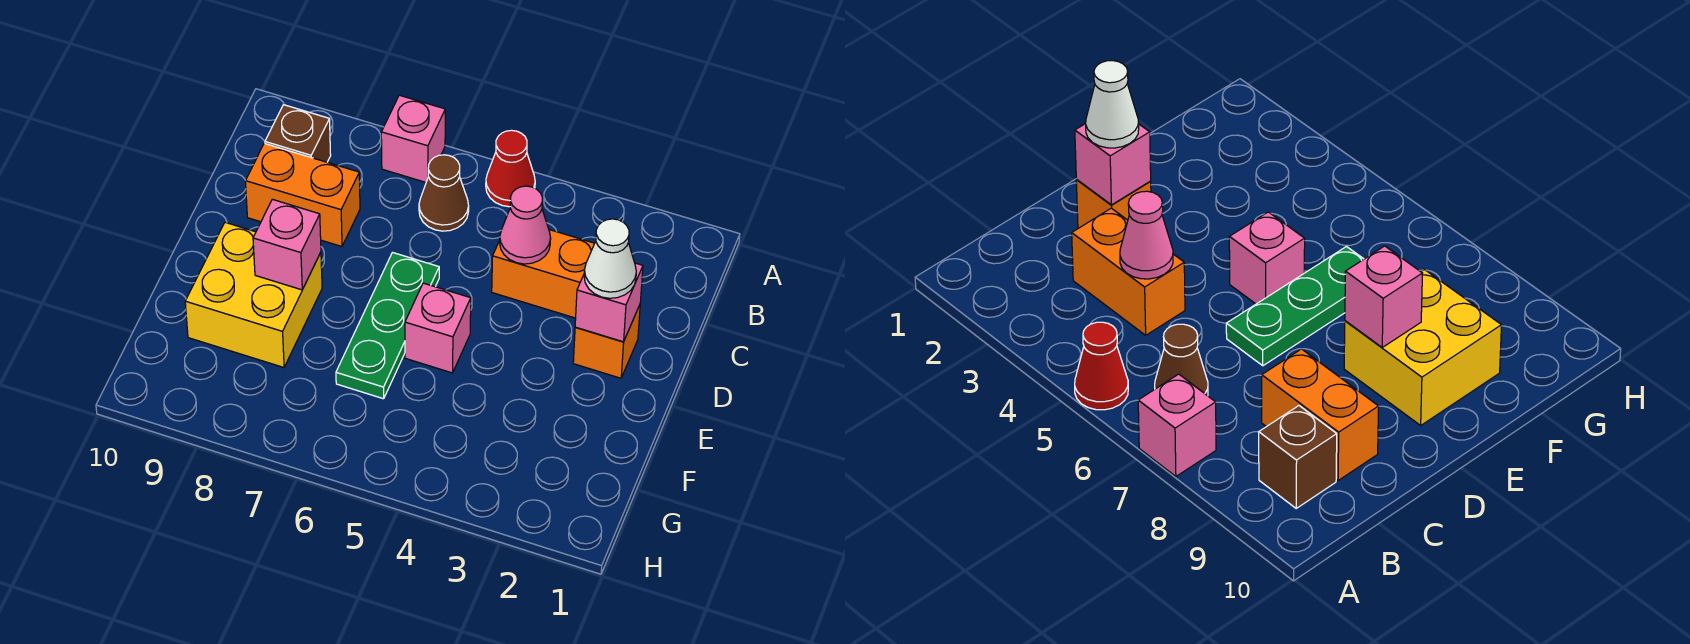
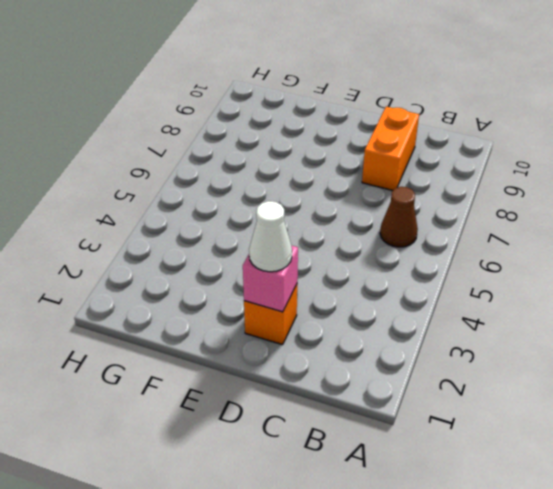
none -> red cone A5 level 1
none -> pink brick A7 level 1
none -> brown brick B9 level 1

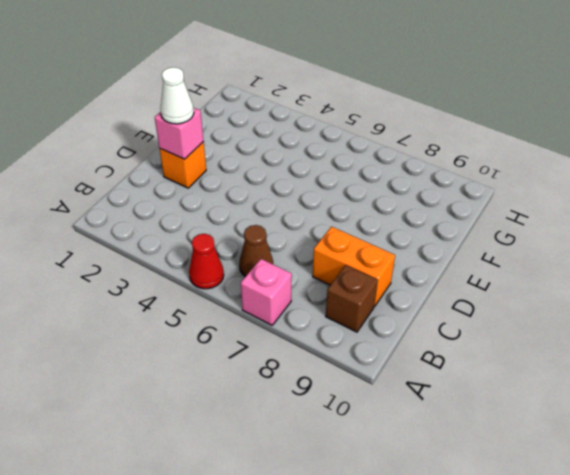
none -> orange brick C3:C4 level 1
none -> green plate D6:F6 level 1
none -> pink brick E5 level 1

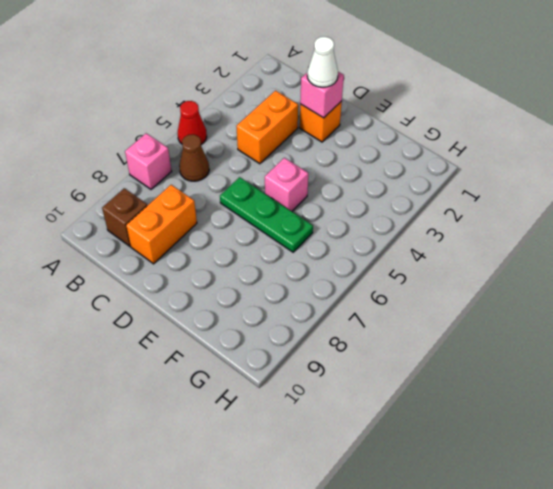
none -> yellow brick E8:F9 level 1
none -> pink cone C4 level 2
none -> pink brick E8 level 2

